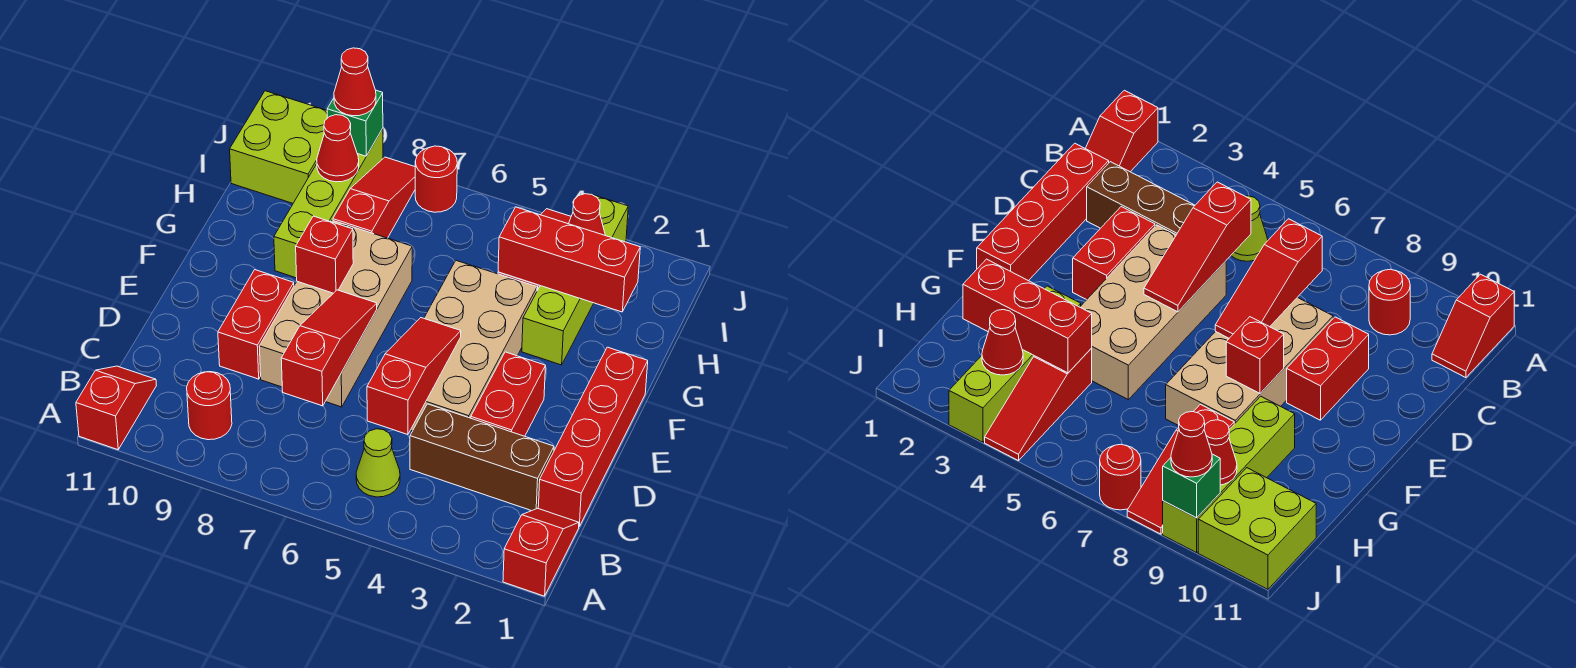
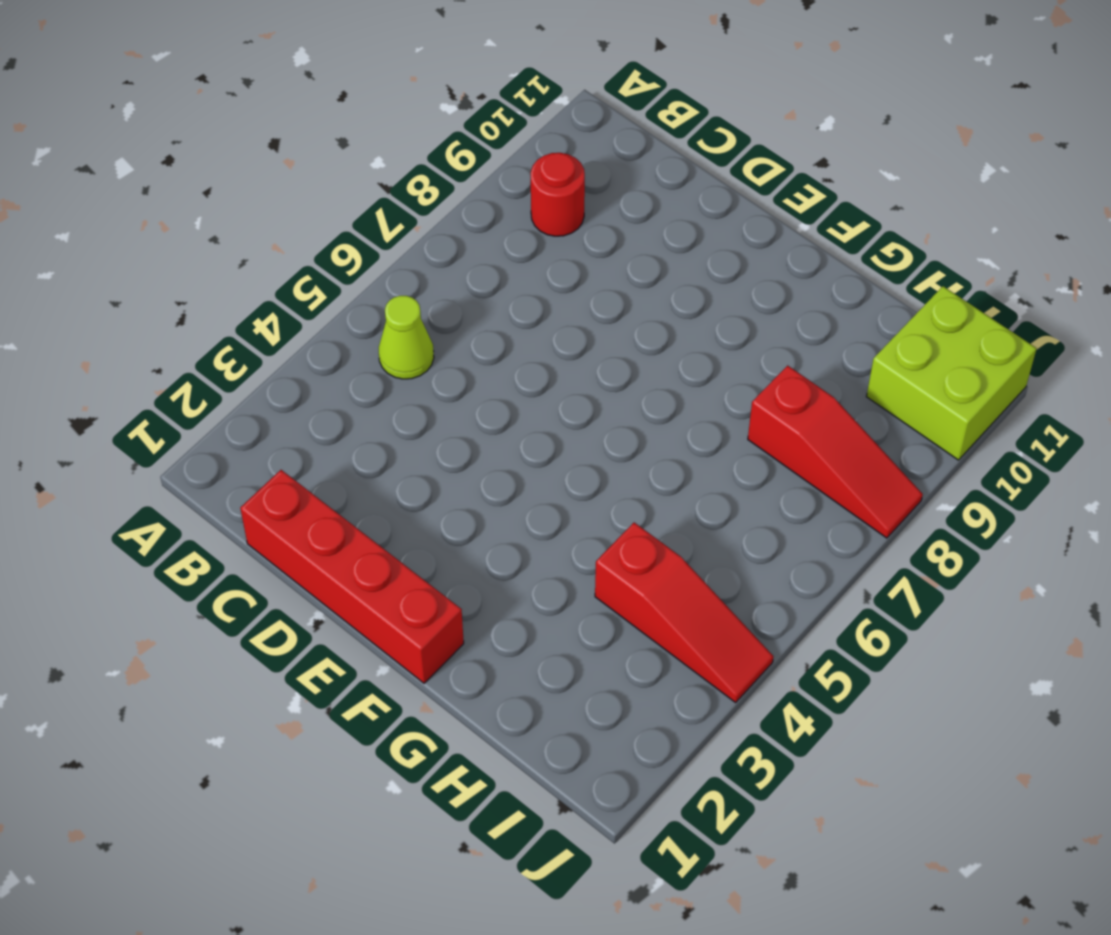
none -> red slope A1:B1 level 1 top A
none -> red slope A11:B11 level 1 top A
none -> brown brick C2:C4 level 1

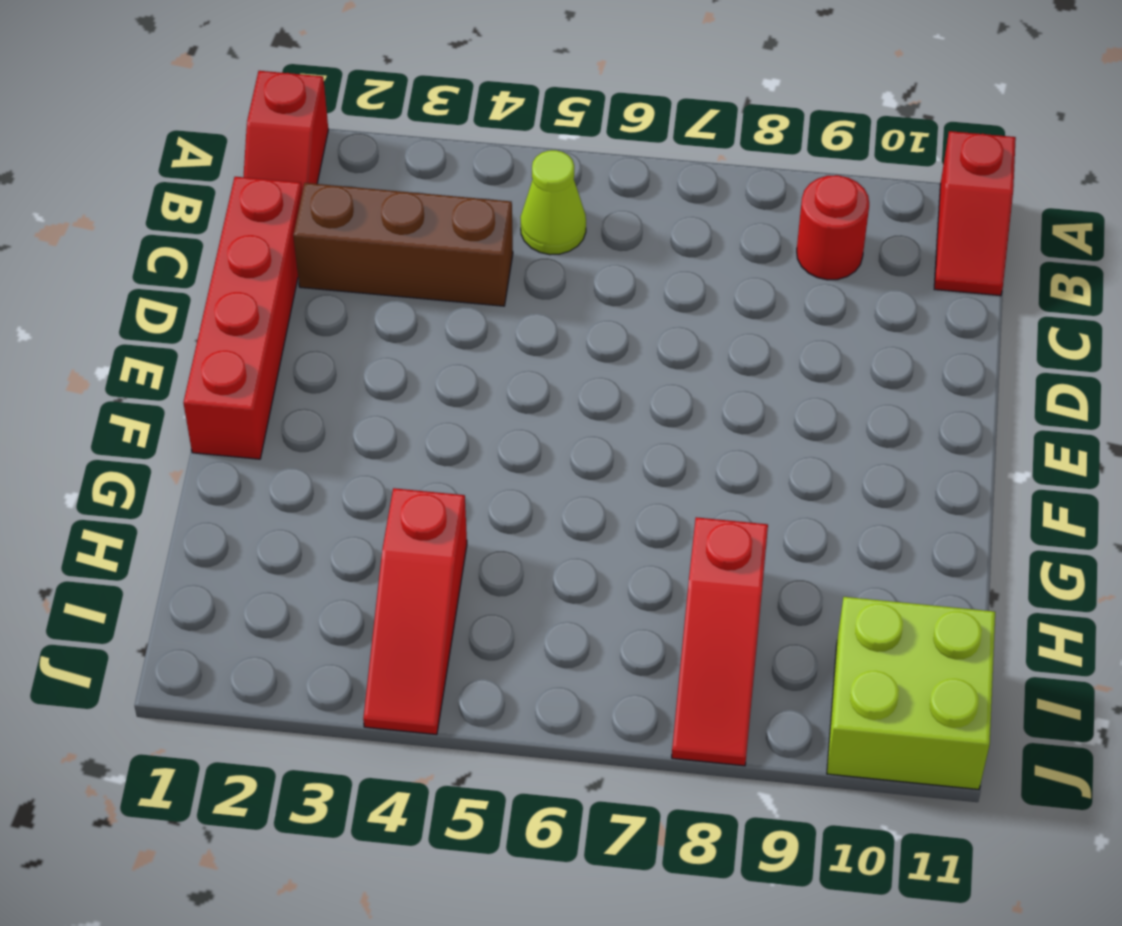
none -> red brick D3:E3 level 1
none -> tan brick D4:G5 level 1
none -> tan brick D7:G8 level 1

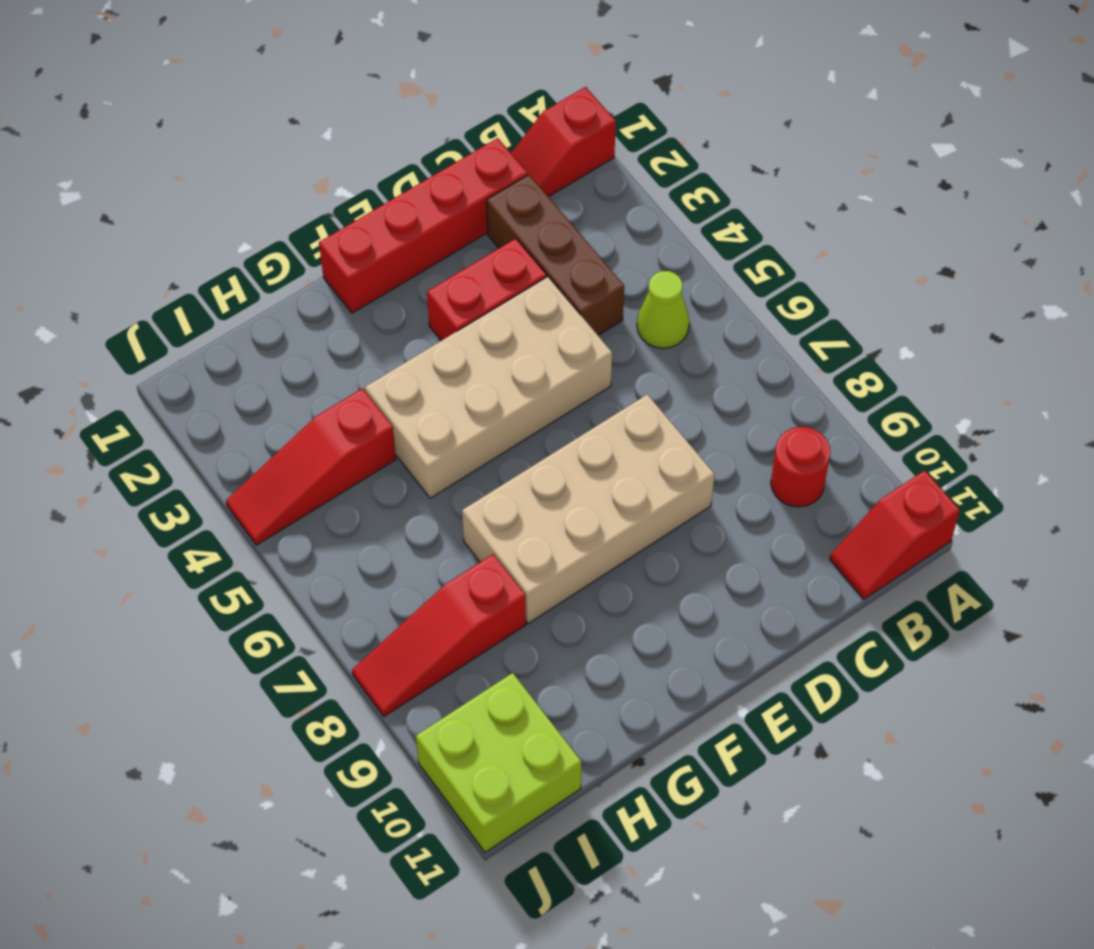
none -> red brick D9:E9 level 1
none -> lime brick G3:J3 level 1
none -> lime brick G9:J9 level 1

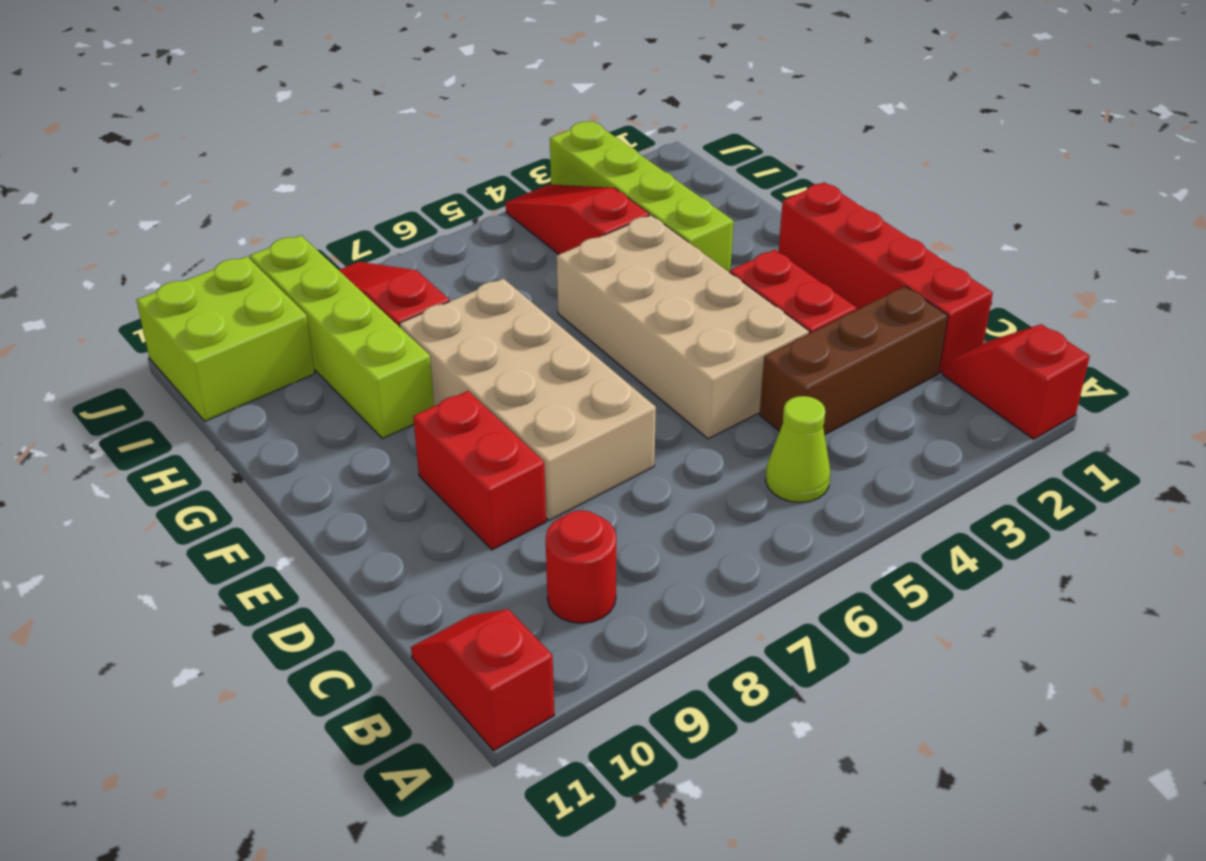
none -> red round brick J7 level 1
none -> red slope C5:E5 level 2 top C
none -> red slope C7:E7 level 2 top C

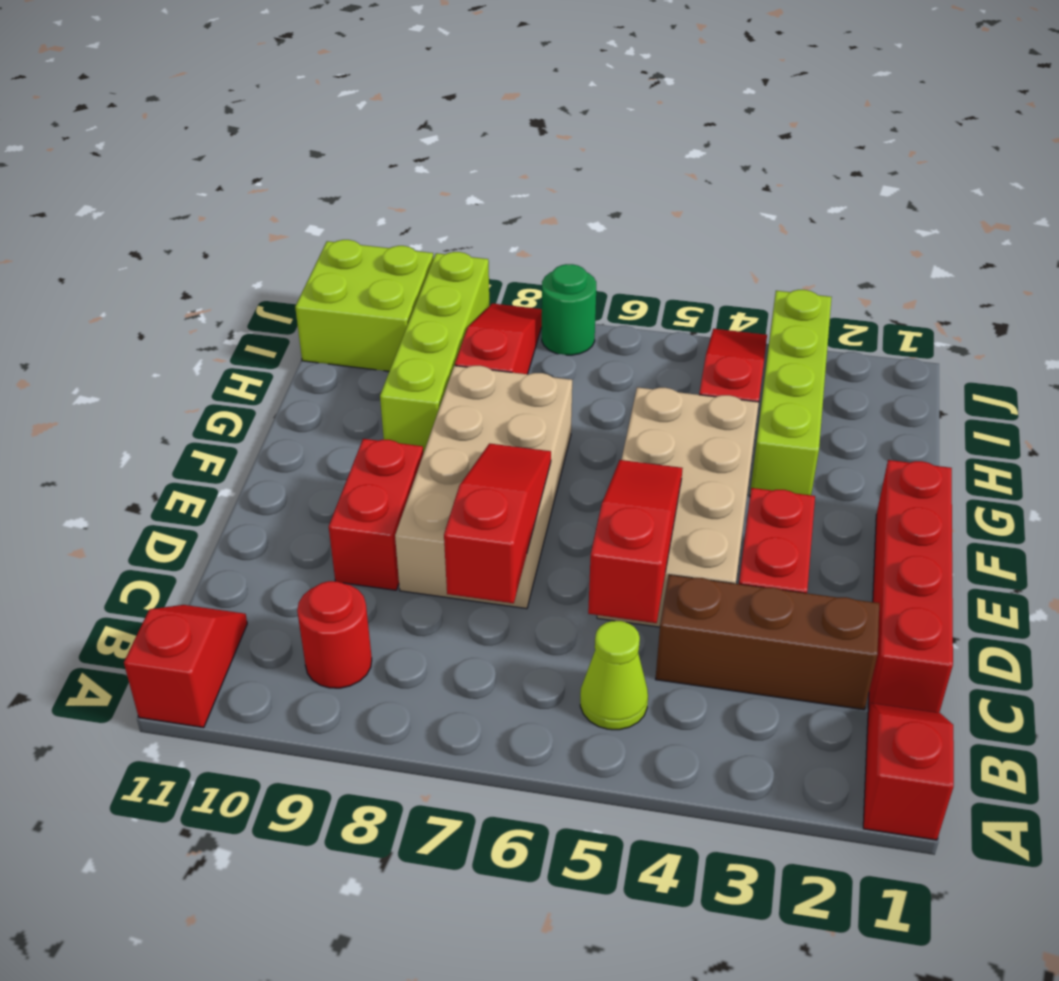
green round brick J7 level 1 -> red round brick J7 level 1
none -> red brick F8 level 2
none -> red brick H2:H4 level 2
none -> red cone I3 level 2

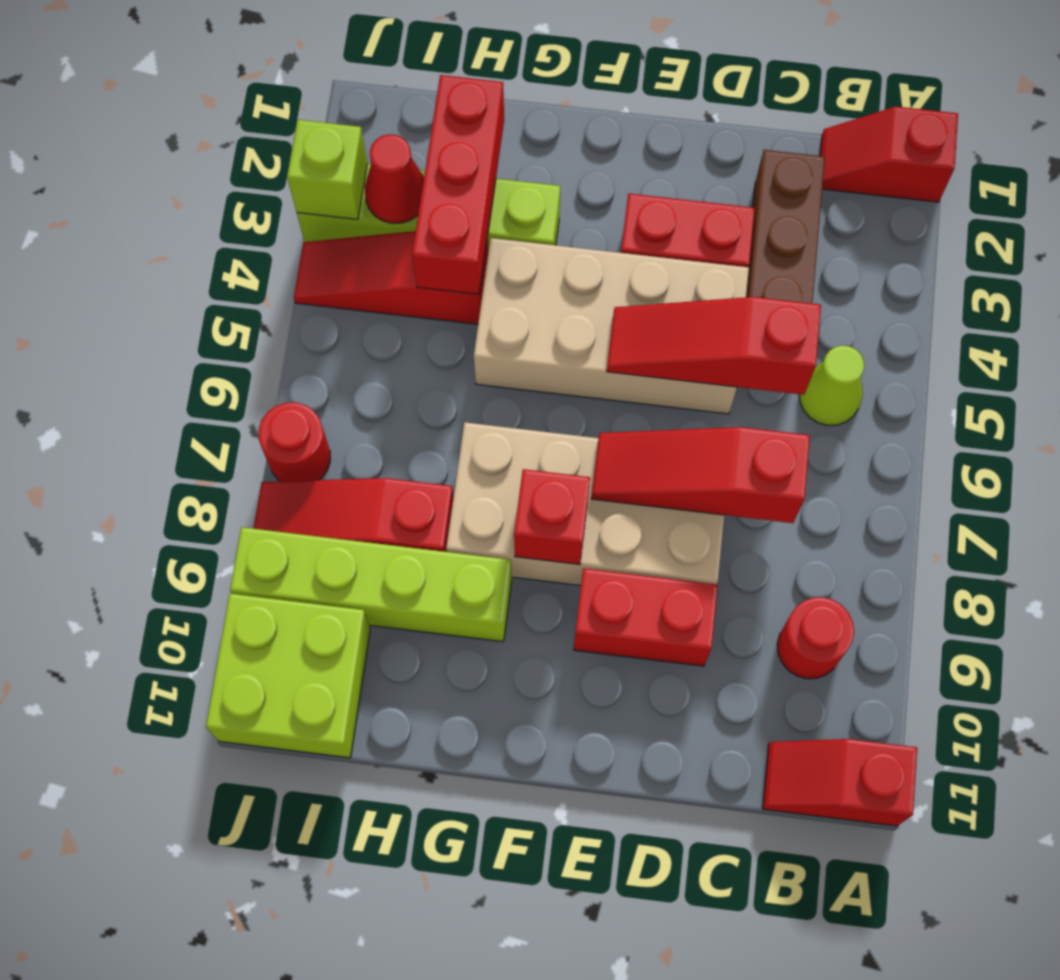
lime brick J3 level 2 -> none
none -> red brick C1:F1 level 1
none -> red cone I9 level 2
none -> green brick J9 level 2

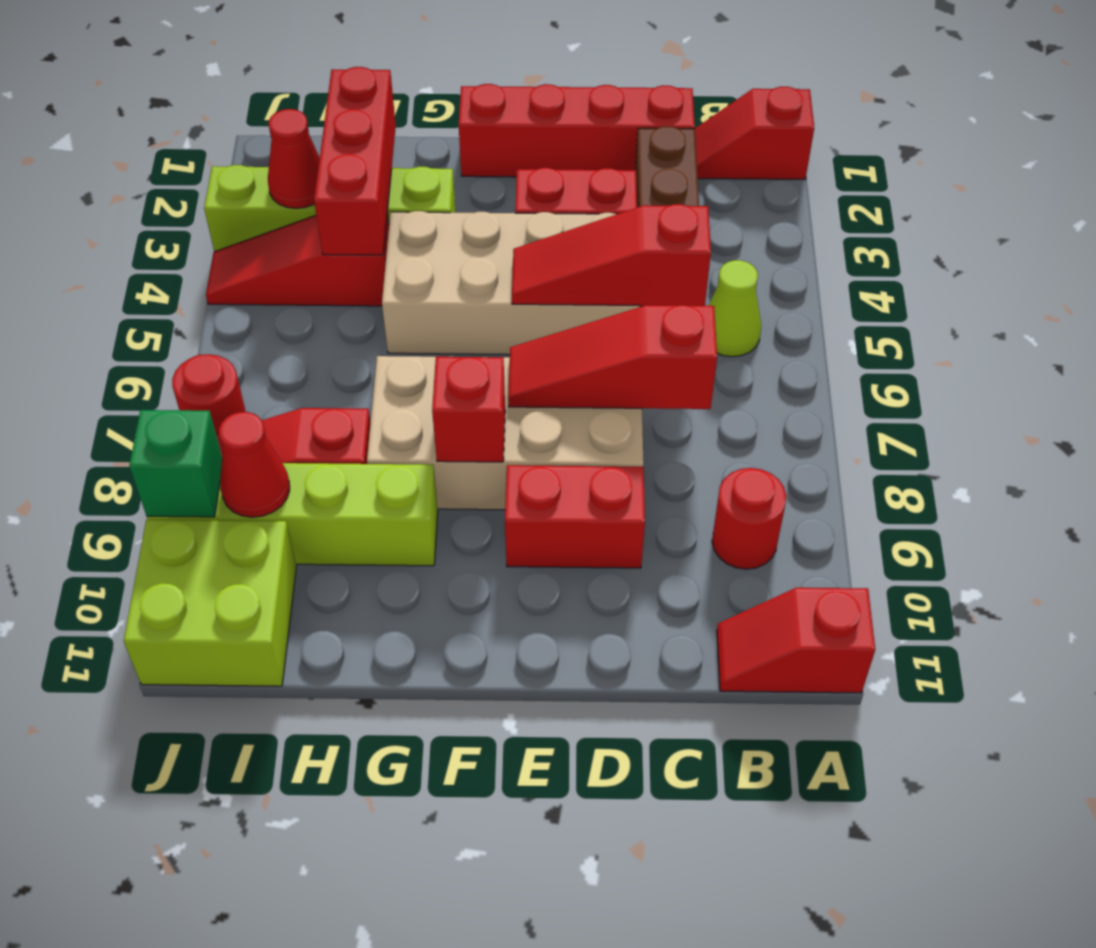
none -> red cone J9 level 3

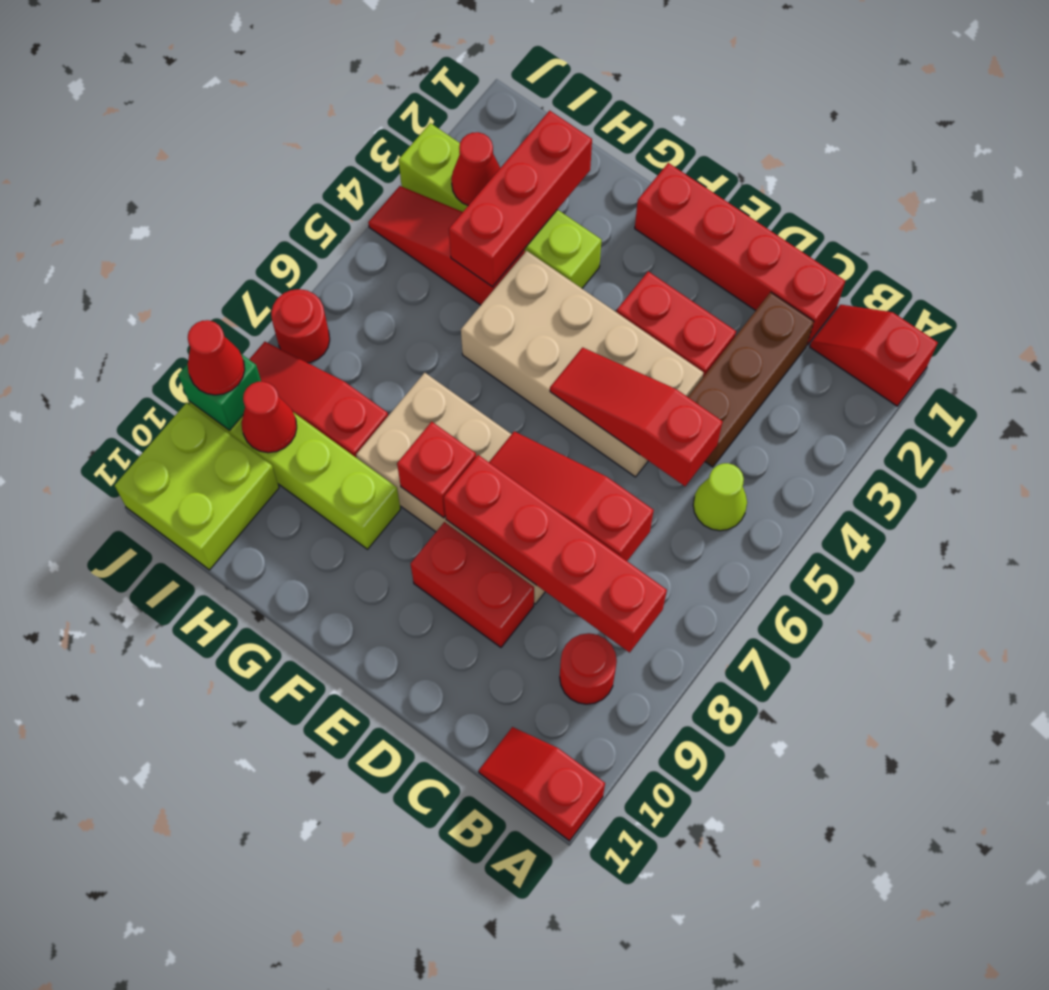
red brick B8:E8 level 2 -> none

